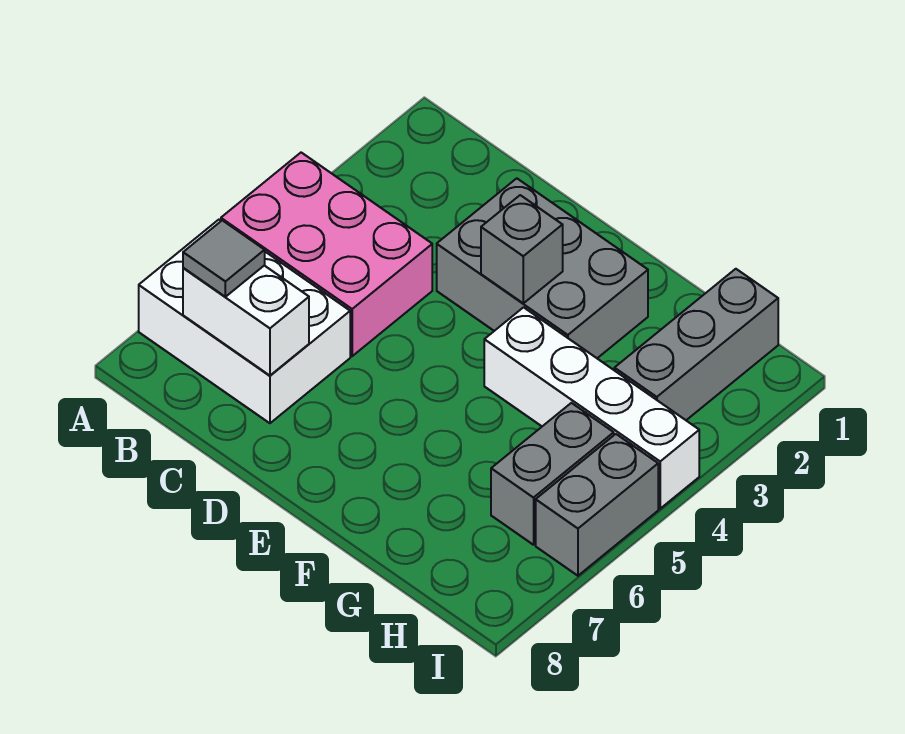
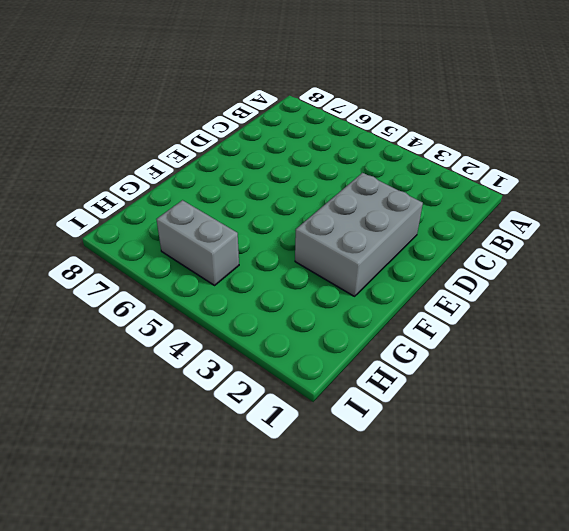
none -> pink brick A4:C5 level 1
none -> white brick A6:C7 level 1

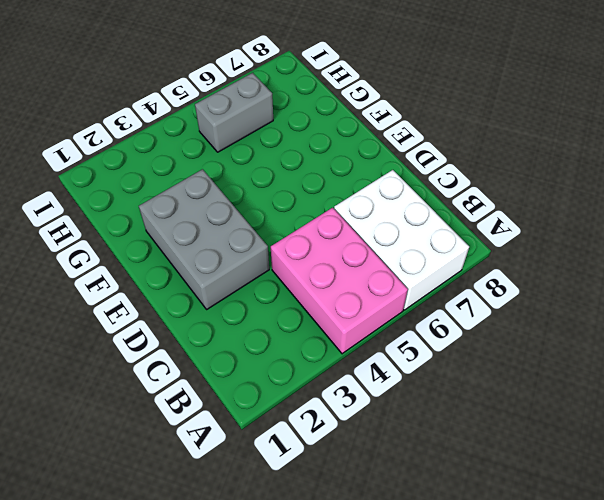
none -> white brick F4:I4 level 1
none -> grey brick H1:H3 level 1

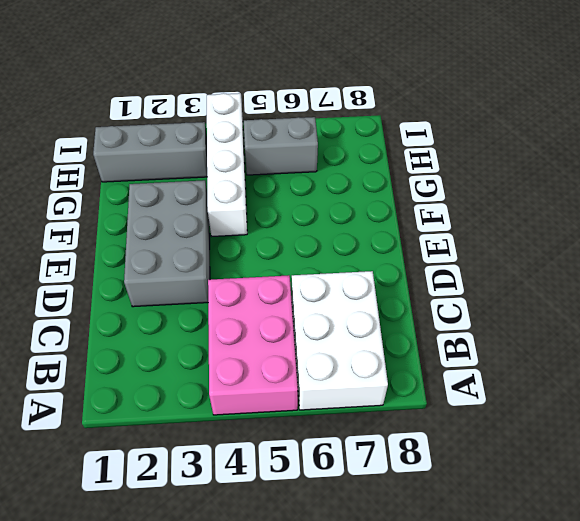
none -> grey brick I5:I6 level 1
none -> white brick B7:C7 level 2

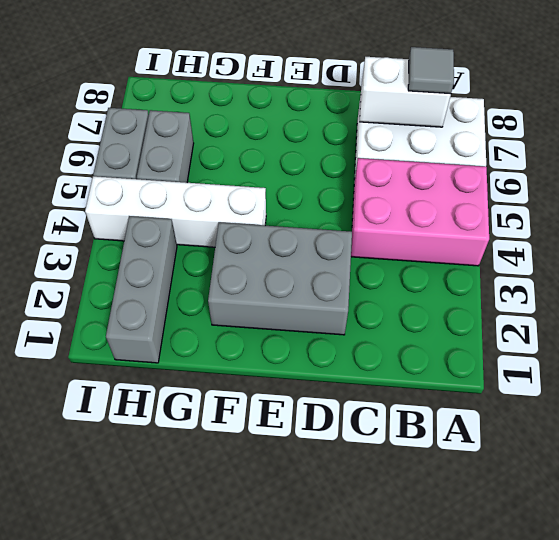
none -> grey brick E3 level 2

